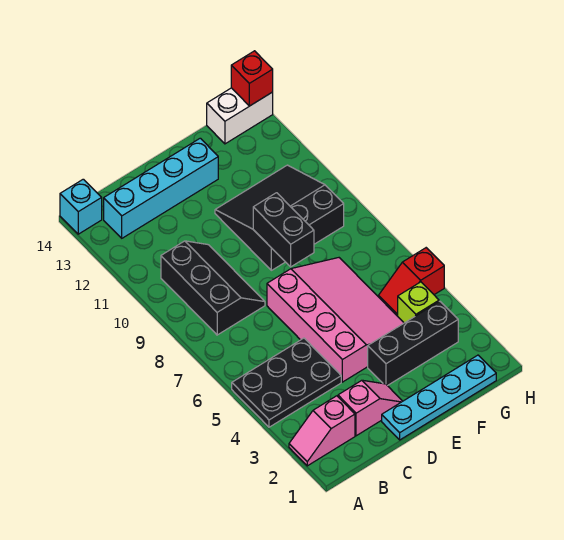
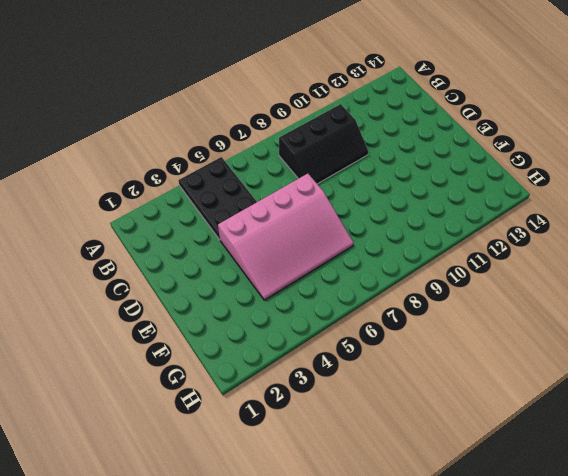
none -> pink slope A2:B2 level 1 top B
none -> cyan brick A14 level 1
none -> cyan brick B13:E13 level 1

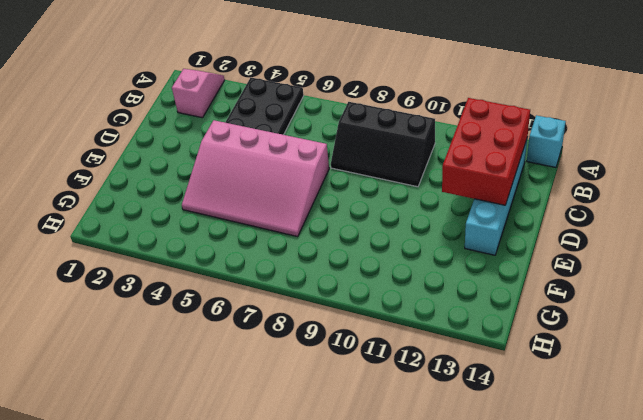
red brick B12:D13 level 2 -> none
none -> pink slope C2:D2 level 1 top C
none -> cyan plate D1:G1 level 1
none -> black brick E3:G3 level 1

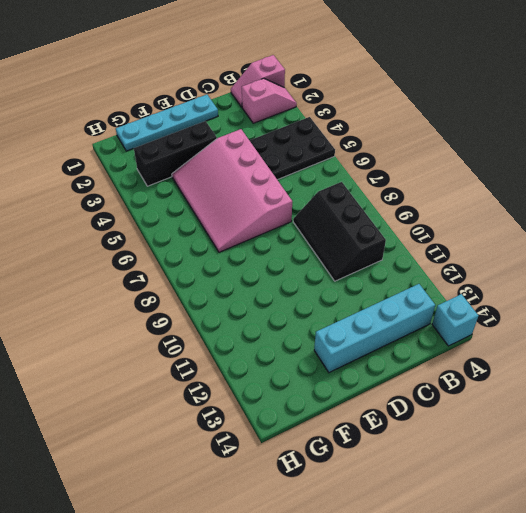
pink slope A1:B1 level 1 top A -> pink slope C2:D2 level 1 top C
none -> black slope E9:G11 level 1 top 9
none -> lime brick G4 level 1
none -> red slope G5:H5 level 1 top H

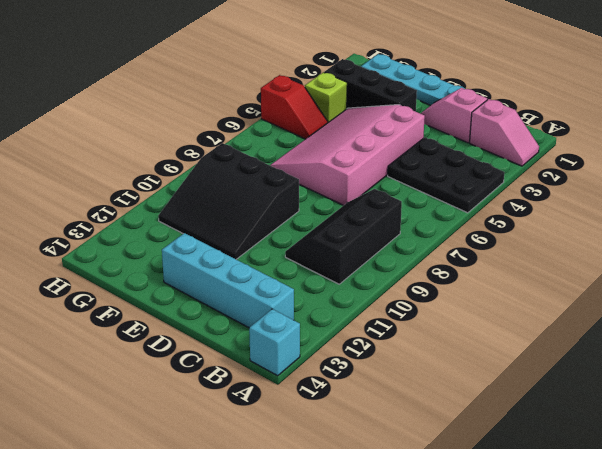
none -> white brick G14:H14 level 1
none -> black brick E8:E9 level 2
none -> red brick H14 level 2

